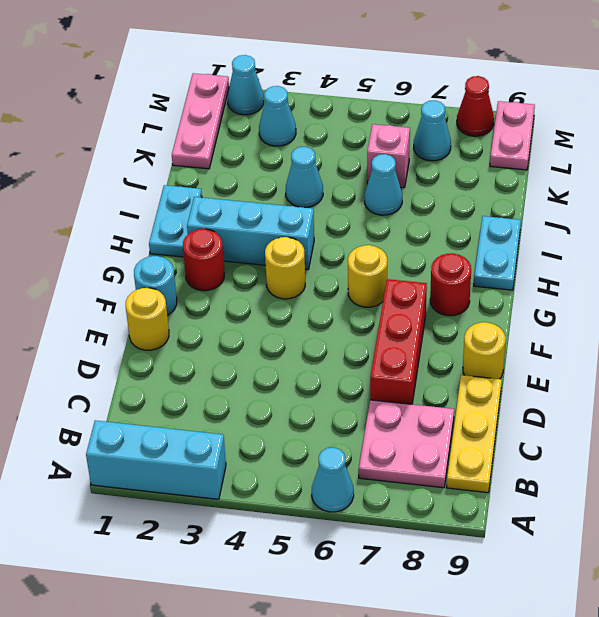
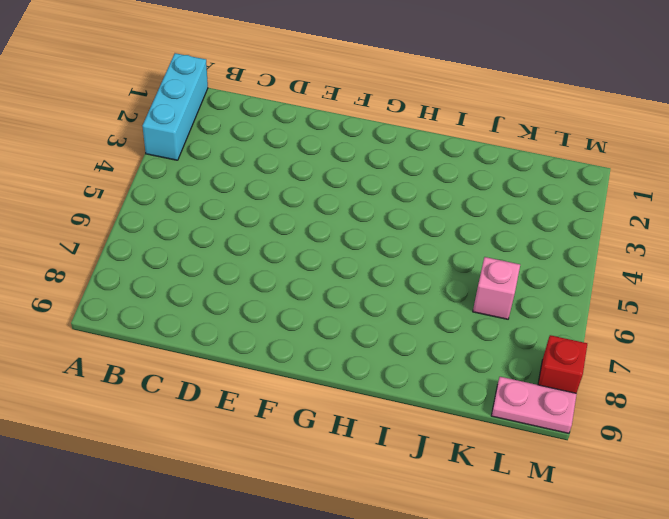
red brick M8 level 1 -> red cone M8 level 1
none -> cyan cone A6 level 1
none -> pink plate B7:C8 level 1
none -> yellow plate B9:D9 level 1

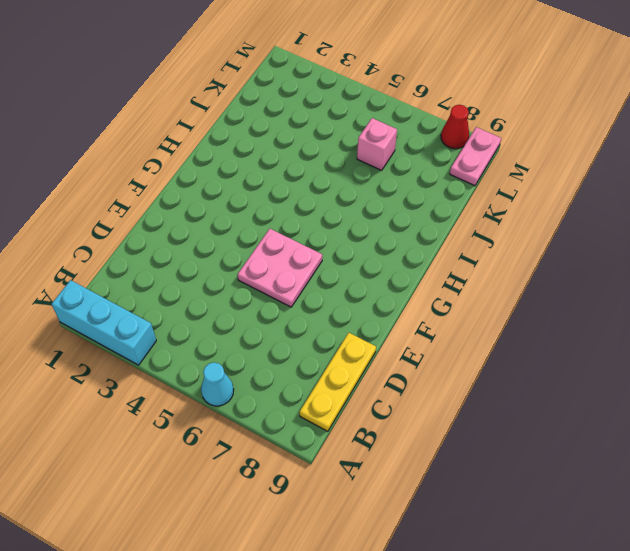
pink plate E5:F6 level 1 -> pink plate B7:C8 level 1
none -> red brick D7:F7 level 1
none -> yellow round brick E1 level 1
none -> yellow round brick E9 level 1

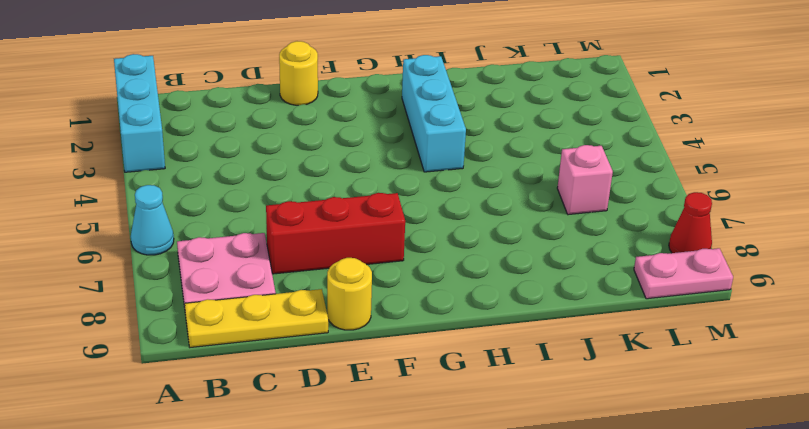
none -> cyan round brick F1 level 1
none -> red round brick G2 level 1
none -> yellow round brick G4 level 1

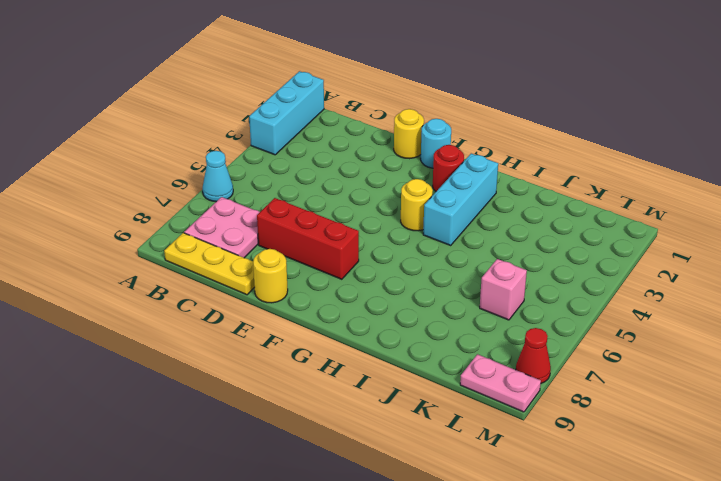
none -> yellow round brick G6 level 1
none -> red round brick G8 level 1
none -> cyan plate H1:I1 level 1

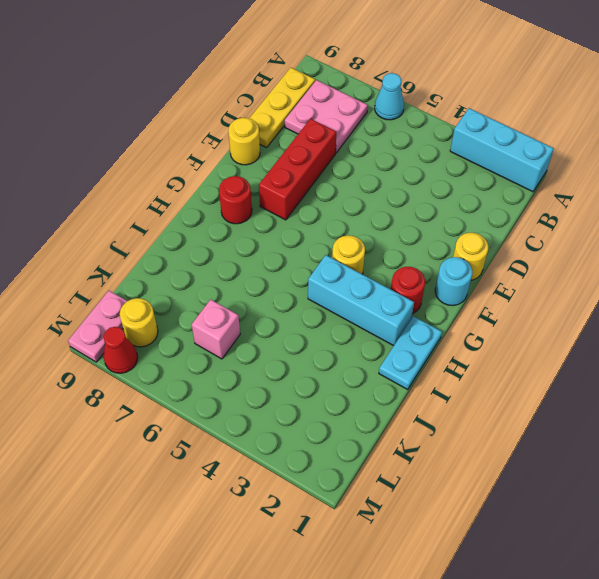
yellow round brick L8 level 1 -> yellow round brick G6 level 1
none -> cyan plate H9:I9 level 1
none -> cyan cone J4 level 1
none -> cyan cone J6 level 1

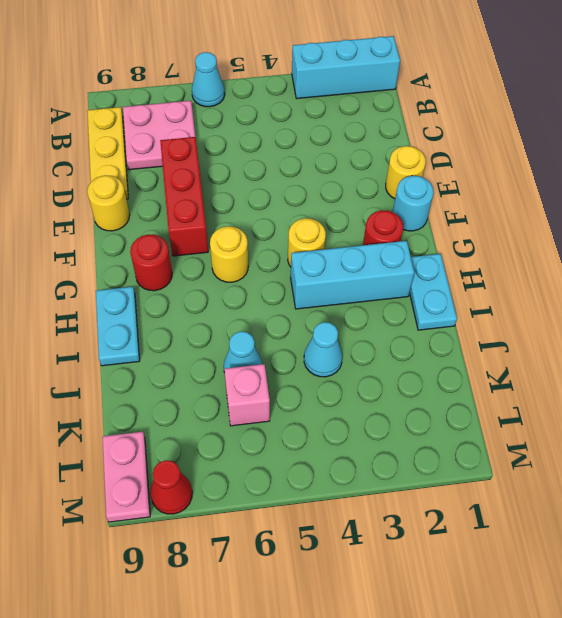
none -> pink plate K1:M1 level 1
none -> cyan cone L3 level 1
none -> cyan cone L7 level 1

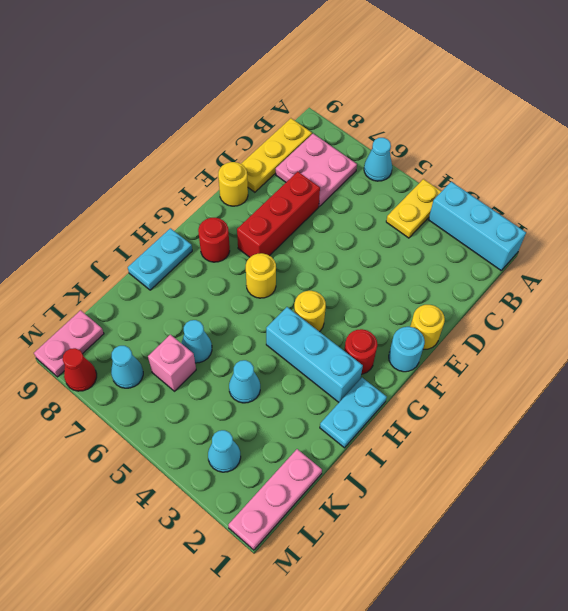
yellow plate A4:B4 level 1 -> none
none -> cyan cone M2 level 1

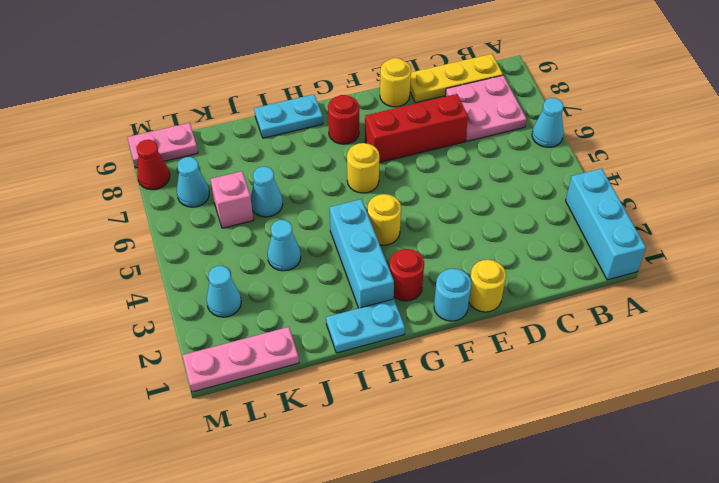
none -> cyan cone M2 level 1

